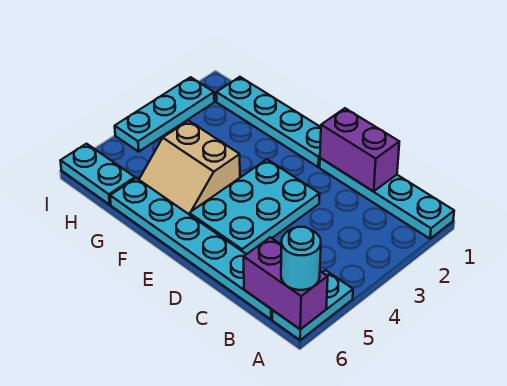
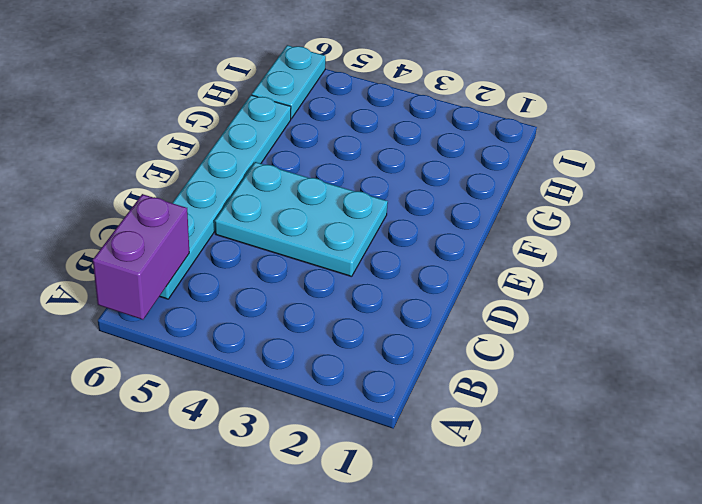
none -> cyan plate A1:D1 level 1
none -> cyan plate A5:A6 level 1

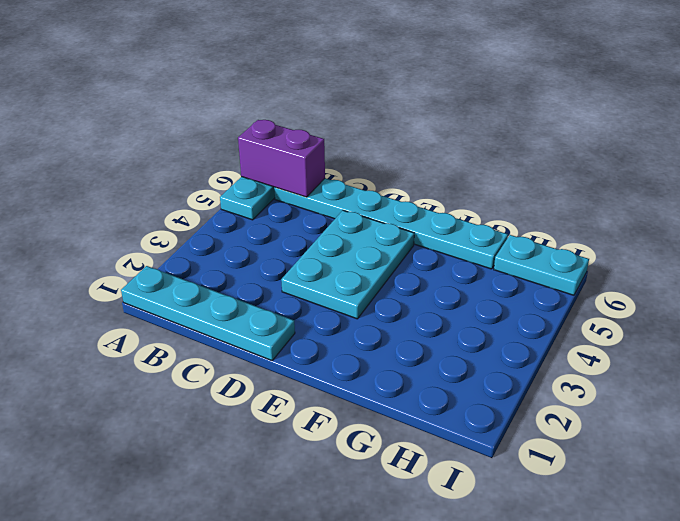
none -> cyan plate E1:H1 level 1
none -> tan slope F4:G5 level 1 top 4

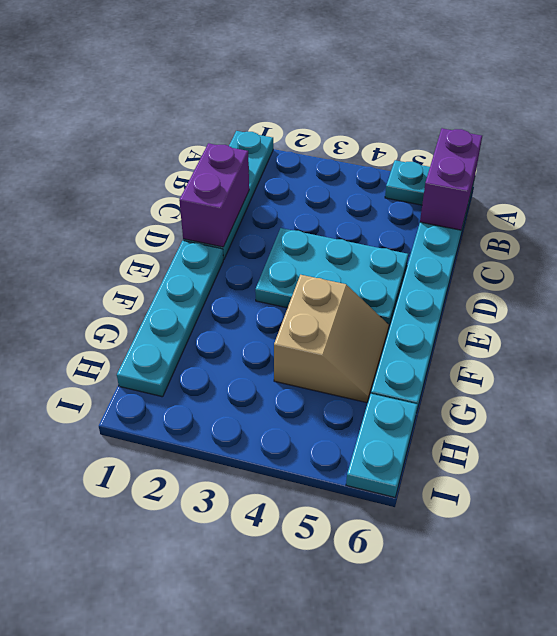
none -> cyan plate I2:I4 level 1
none -> cyan round brick A6 level 3

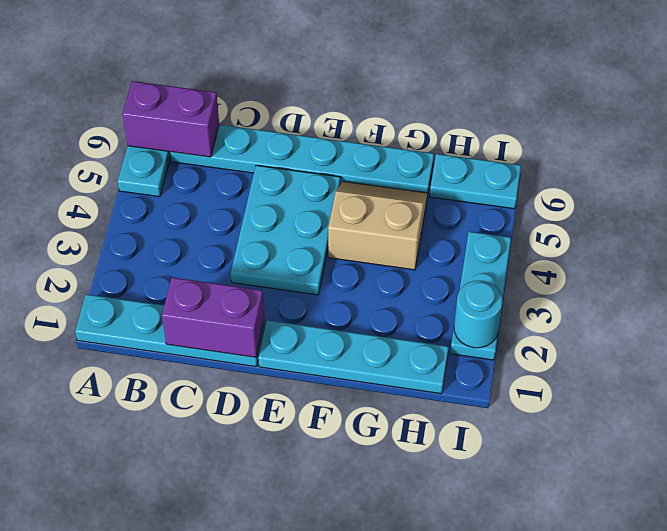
cyan round brick I2 level 2 -> cyan round brick A6 level 3

